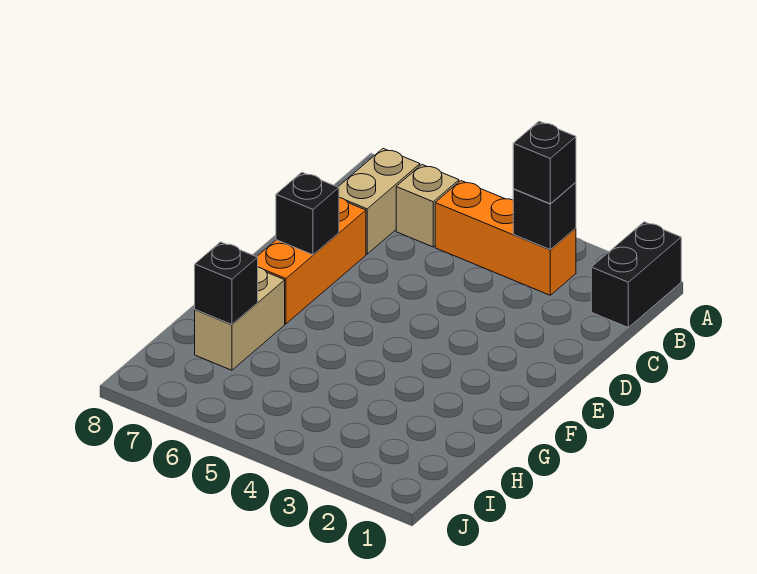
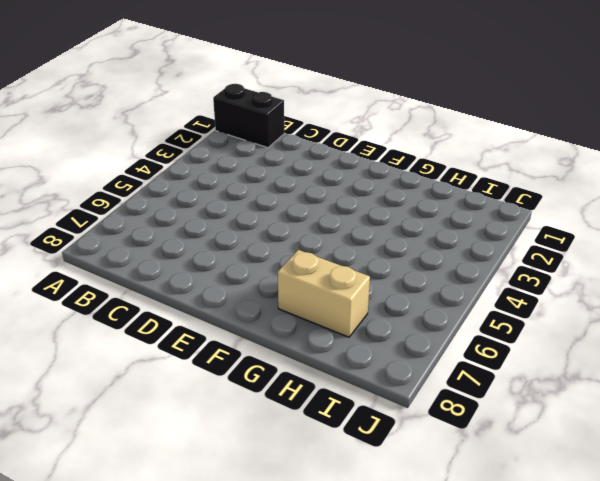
none -> orange brick B3:B5 level 1
none -> tan brick B6 level 1

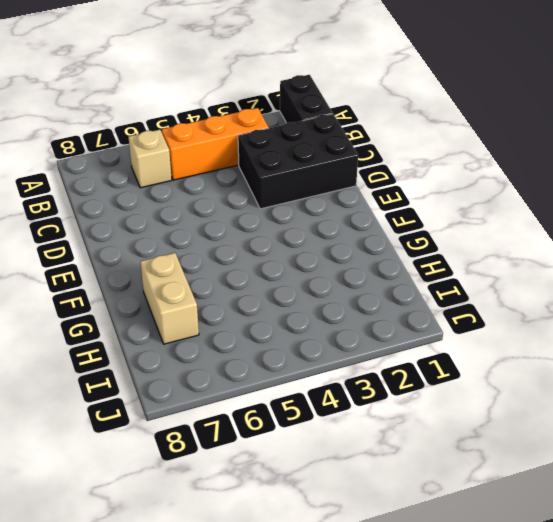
black brick C1:D3 level 1 -> none
none -> tan brick B7:C7 level 1
none -> orange brick D7:F7 level 1

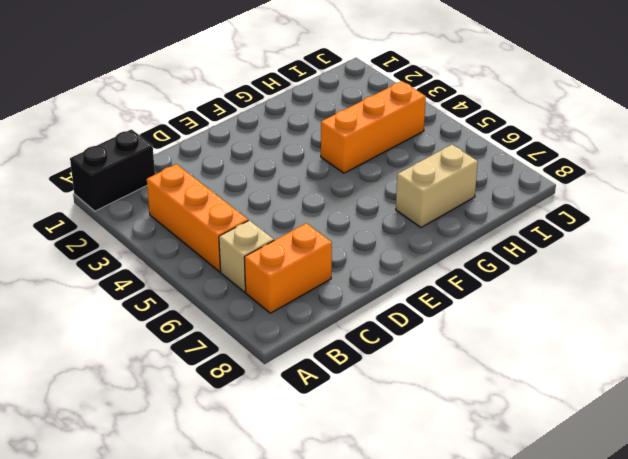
orange brick B7:C7 level 1 -> tan brick B7:C7 level 1
orange brick G4:I4 level 1 -> orange brick D7:F7 level 1
none -> black brick B3 level 2
none -> black brick E7 level 2

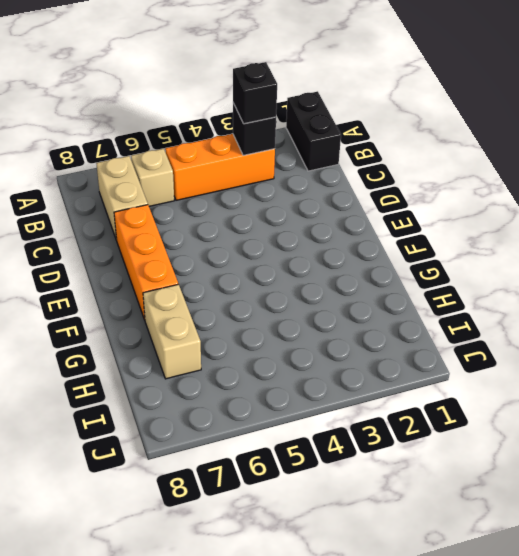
none -> black brick E7 level 2
none -> black brick H7 level 2

